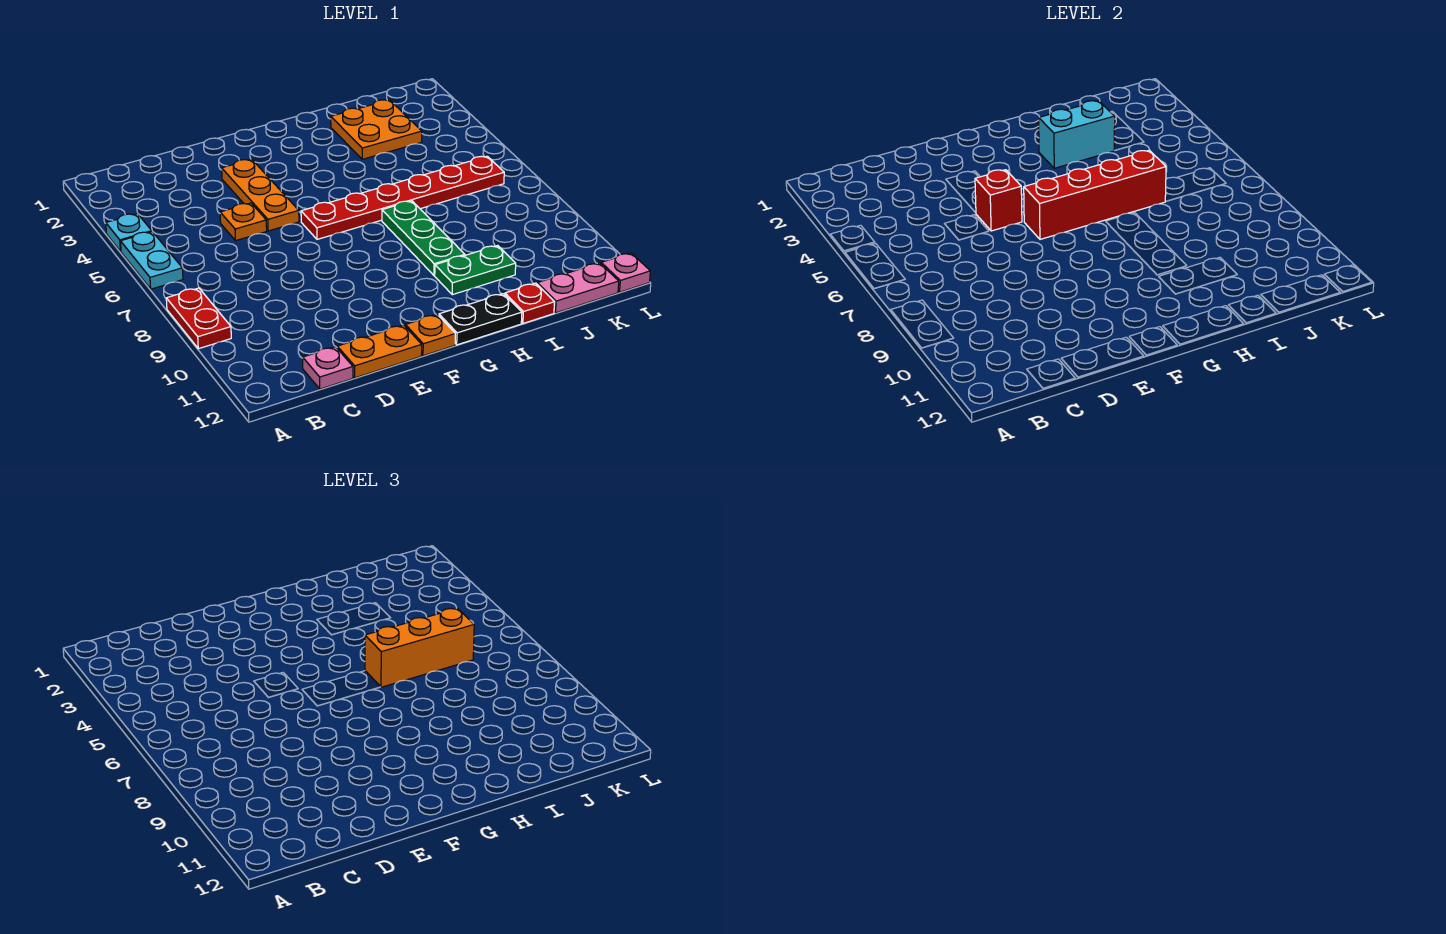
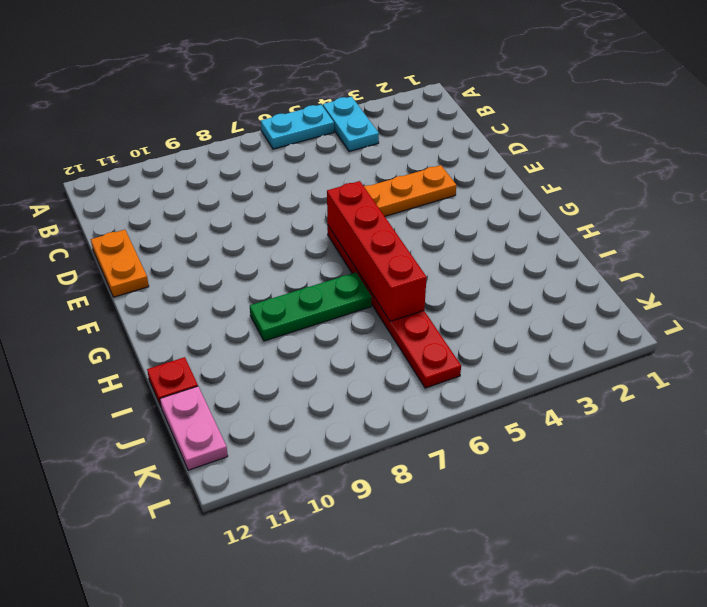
cyan plate A4:B4 level 1 -> cyan plate A4 level 1
none -> red plate A8:A9 level 1
none -> pink plate C12 level 1
none -> orange plate D5 level 1

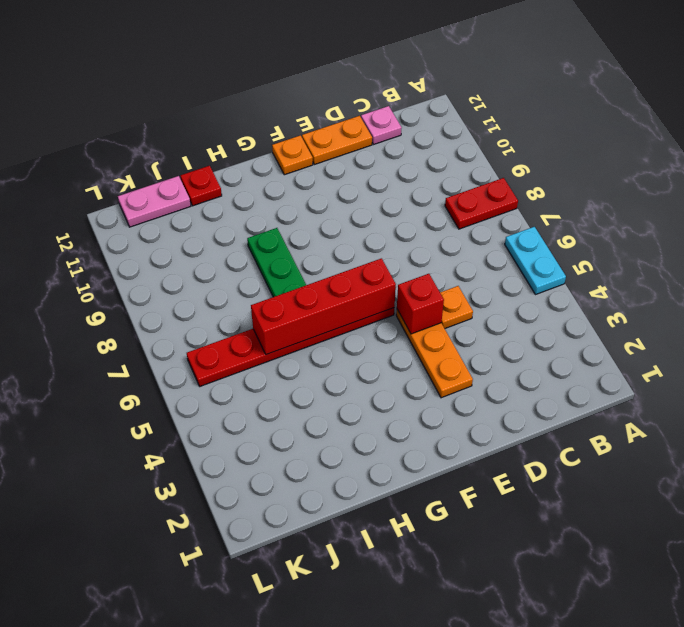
red plate A8:B8 level 1 -> red plate A8:A9 level 1
none -> cyan plate A4 level 1
none -> black plate G12:H12 level 1
none -> green plate H10:I10 level 1

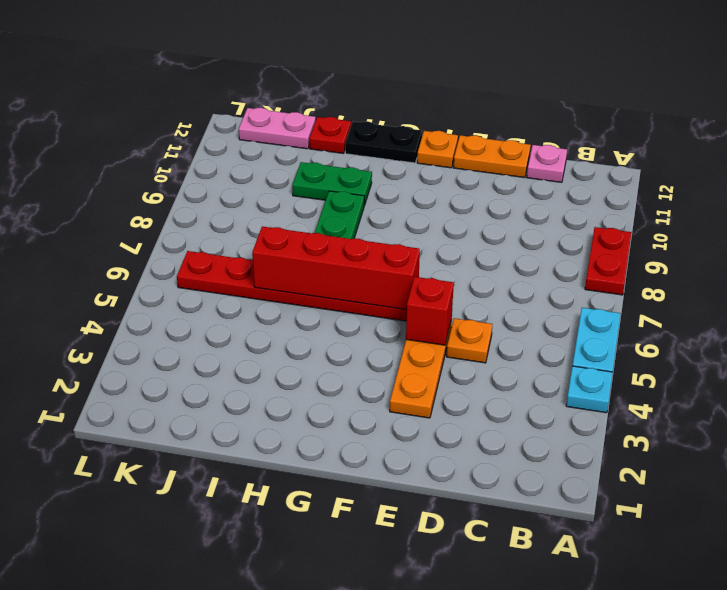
none -> orange plate I2:J3 level 1
none -> pink plate L12 level 1
none -> cyan brick H3:I3 level 2

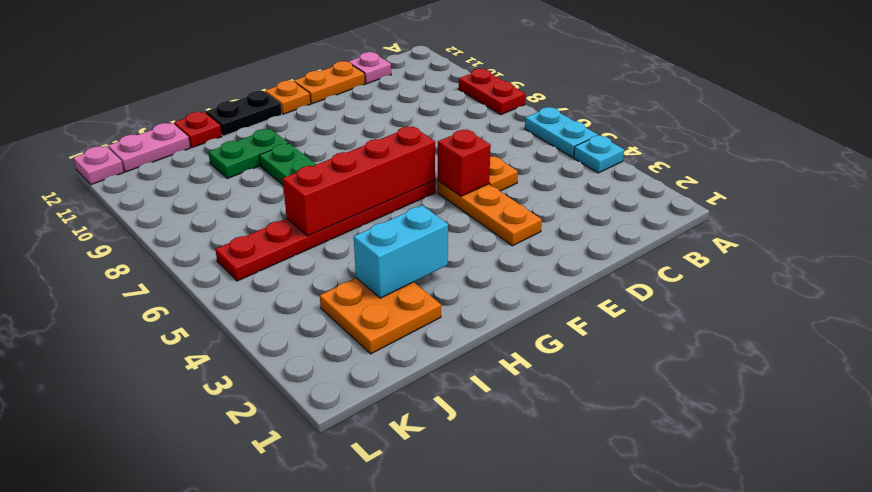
none -> orange brick H6:J6 level 3

